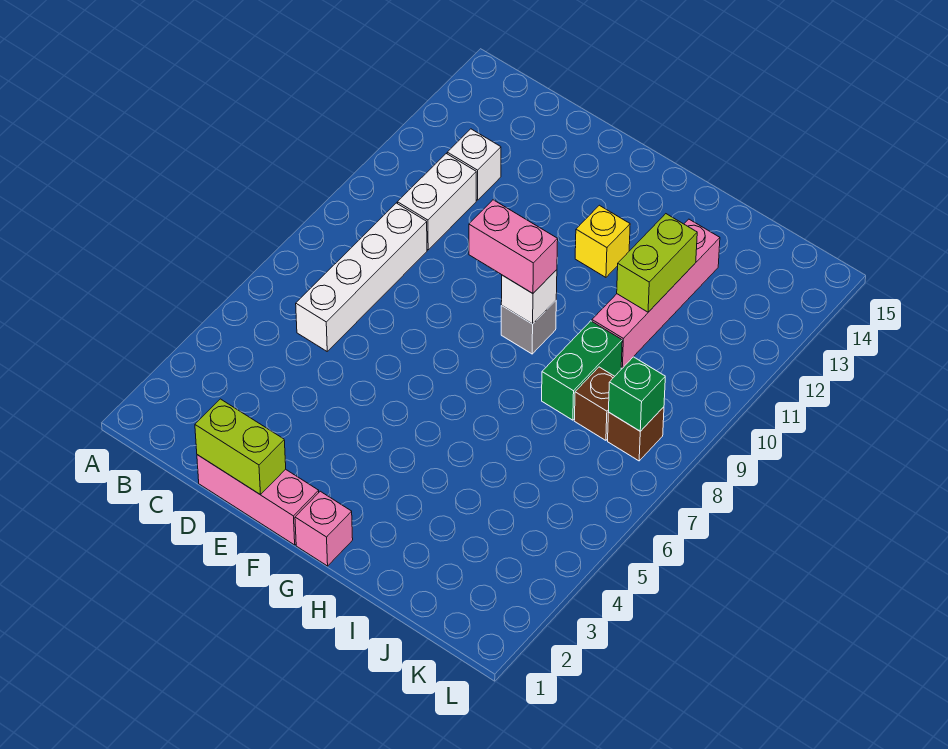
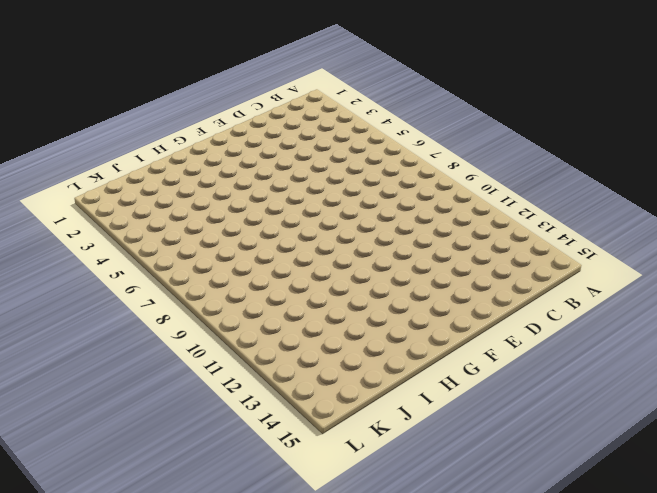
none -> white brick C6:C9 level 1
none -> white brick C10:C11 level 1
none -> white brick C12 level 1

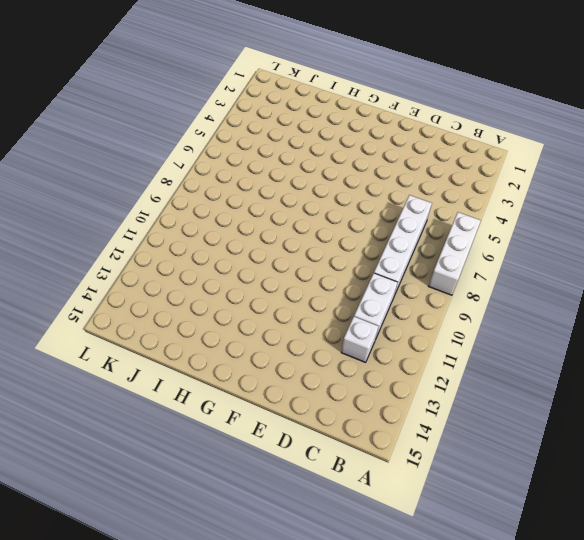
white brick A6:A8 level 1 -> none
none -> pink brick D1:F1 level 1
none -> pink brick G1 level 1
none -> grey brick G9 level 1

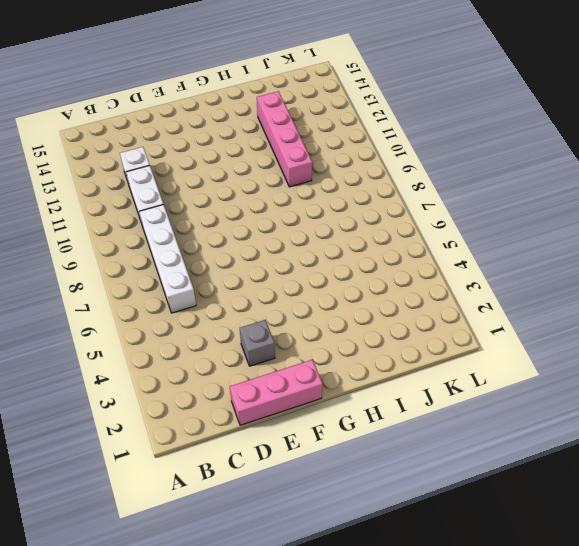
grey brick E3 level 1 -> grey brick G9 level 1
none -> pink brick G1 level 1
none -> yellow brick G12 level 1
none -> green brick I8:I9 level 1

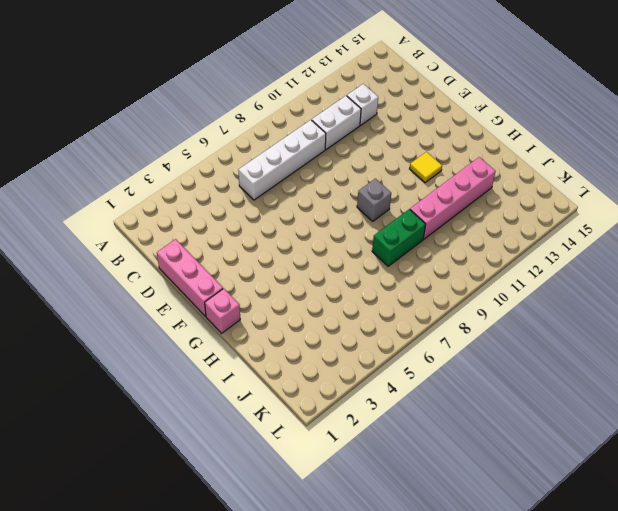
yellow tile G12 level 1 -> yellow brick G12 level 1
none -> brown brick J8 level 1
none -> brown brick K8 level 1
none -> lime brick D1:E1 level 2

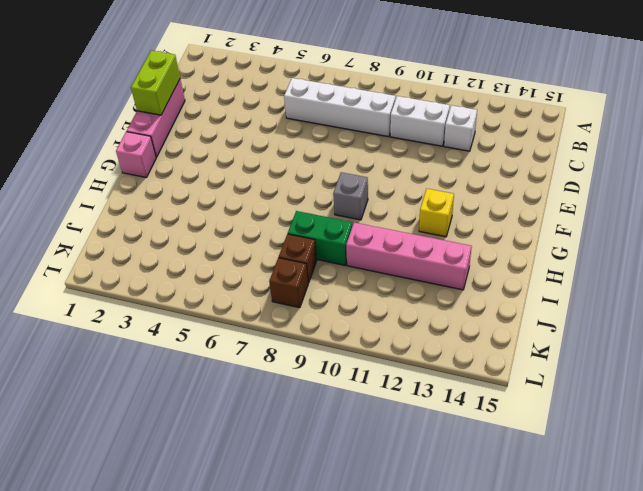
none -> white brick G9 level 2
none -> lime brick I11:I12 level 2
none -> green brick K8 level 2

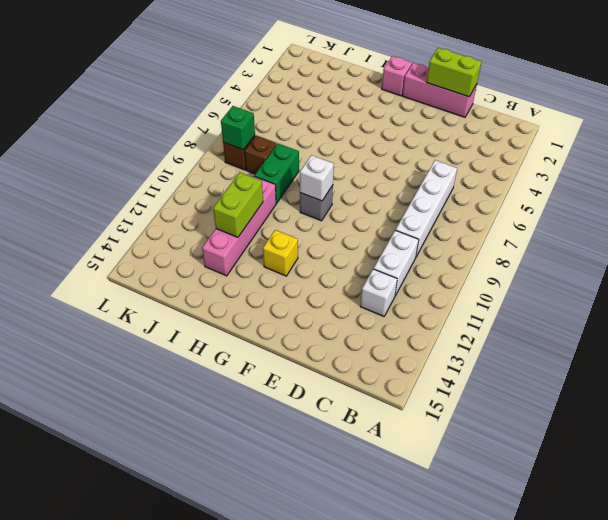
none -> pink brick F9:G9 level 3

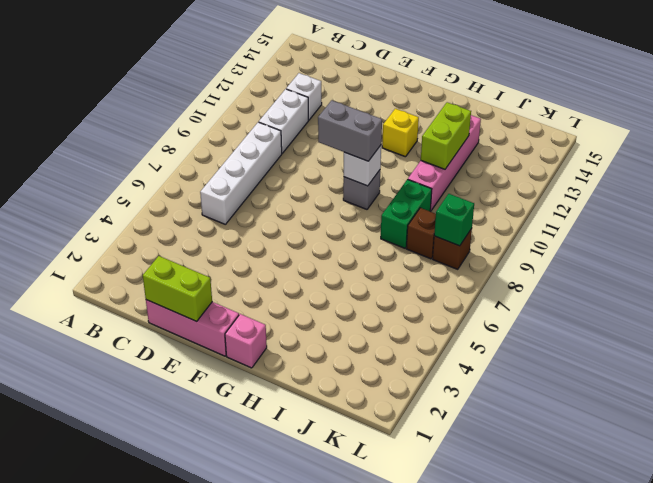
grey brick F9:G9 level 3 -> pink brick F9:G9 level 3

